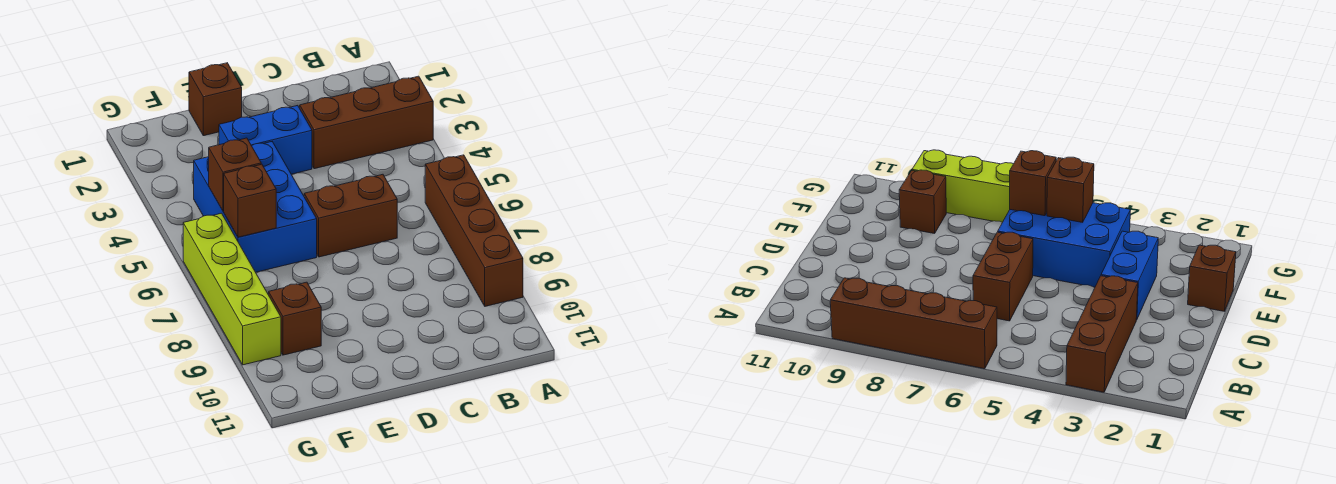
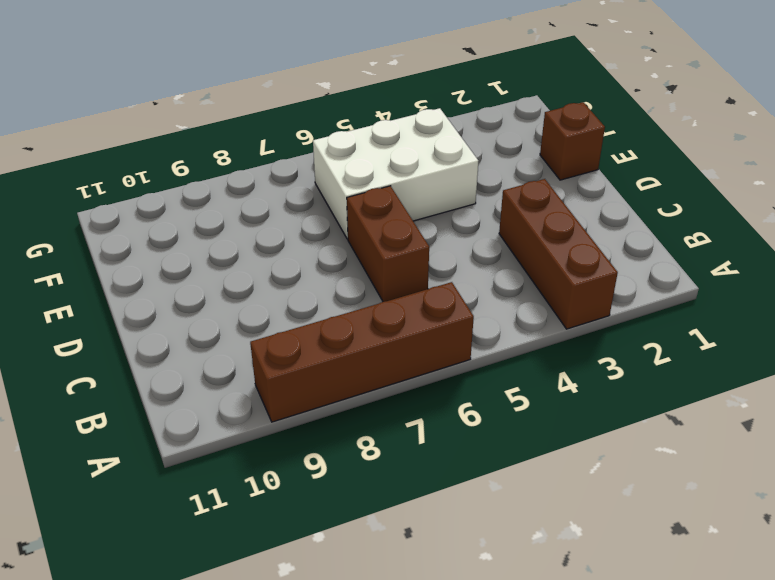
white brick E4:F6 level 1 -> blue brick E4:F6 level 1
none -> blue brick D3:E3 level 1
none -> brown brick F9 level 1

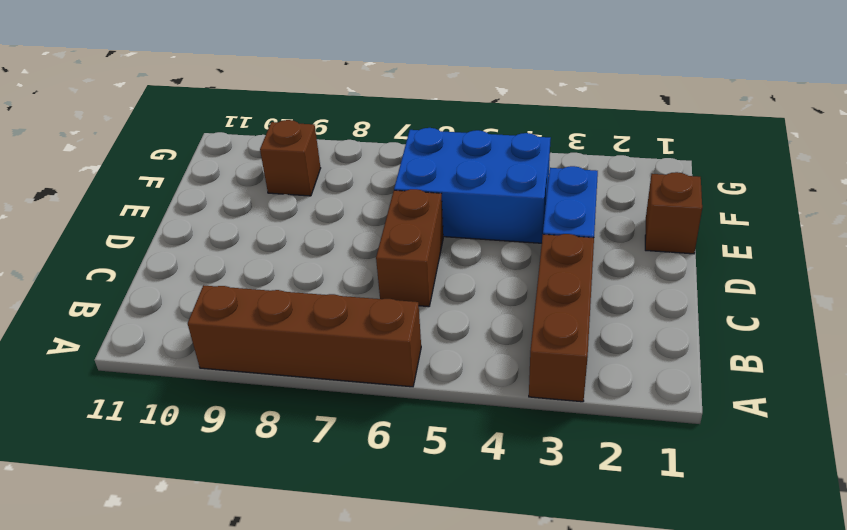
none -> lime brick G6:G9 level 1
none -> brown brick F5 level 2

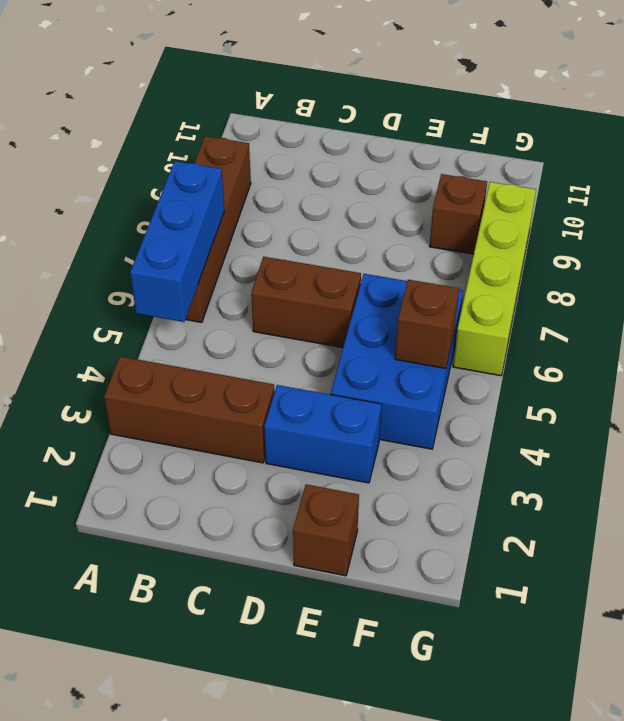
blue brick A5:A7 level 2 -> none
none -> brown brick F6 level 2

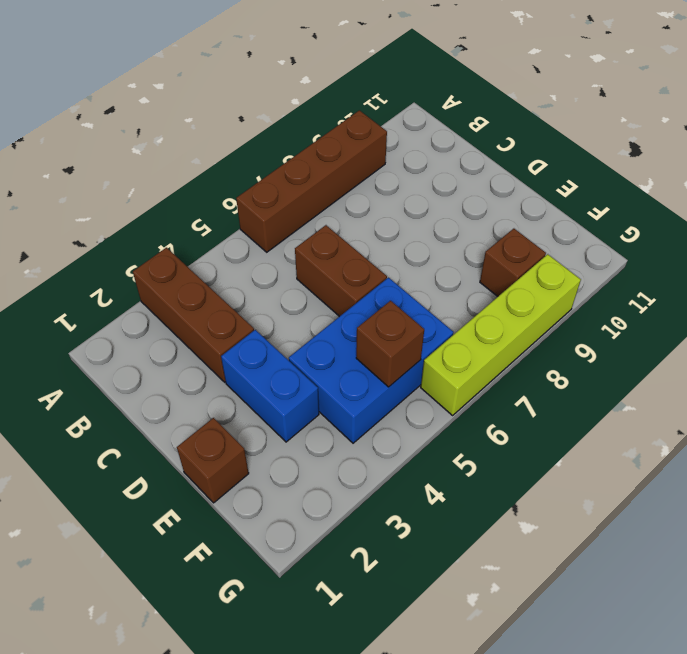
none -> brown brick F6 level 2

